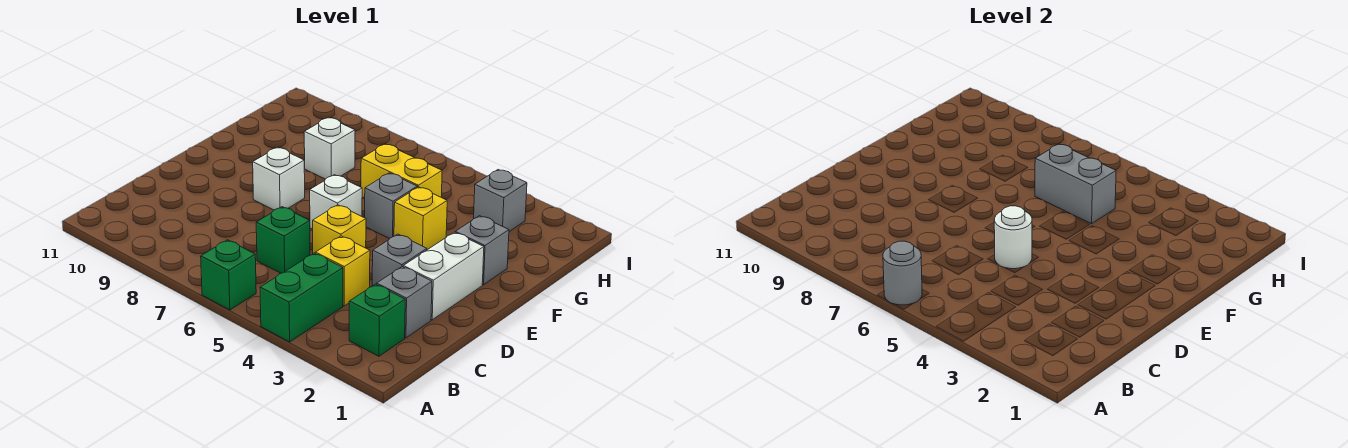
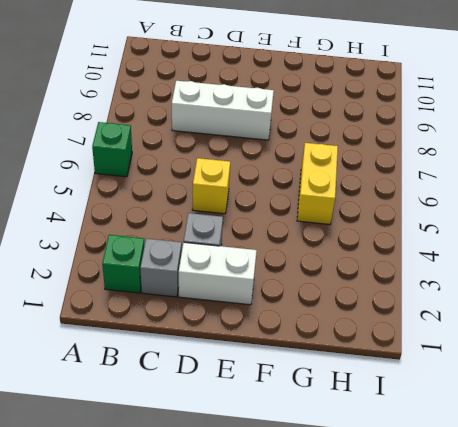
white brick C8:E8 level 1 -> white brick E8 level 1
none -> green brick A4:B4 level 1
none -> yellow brick C4 level 1
none -> green brick C6 level 1

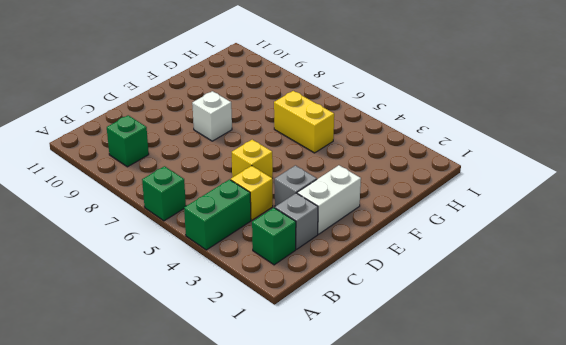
green brick B9 level 1 -> green brick C6 level 1
none -> white brick E6 level 1
none -> grey brick F2 level 1
none -> yellow brick F4 level 1

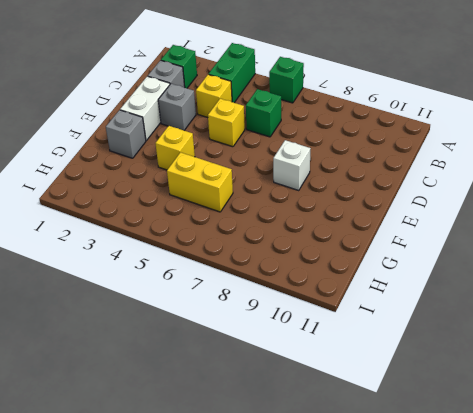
none -> white brick E6 level 1
none -> grey brick F5 level 1
none -> white brick G8 level 1

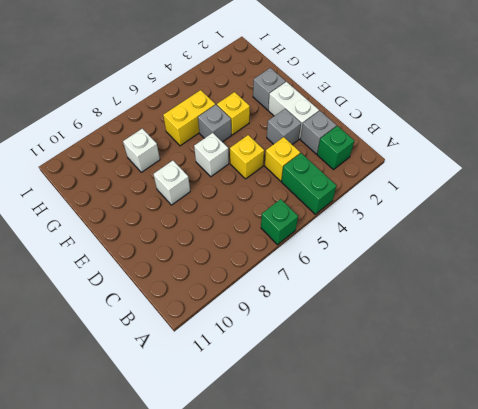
none -> green brick C6 level 1
none -> grey brick H3 level 1
none -> grey round brick A6 level 2

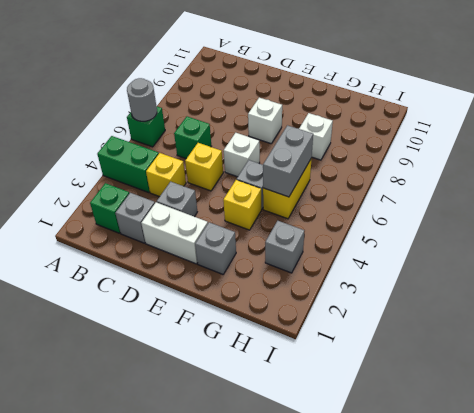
none -> white round brick D5 level 2

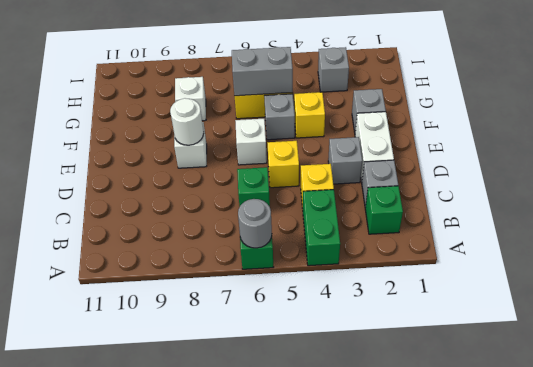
white round brick E8 level 2 -> white round brick D5 level 2

